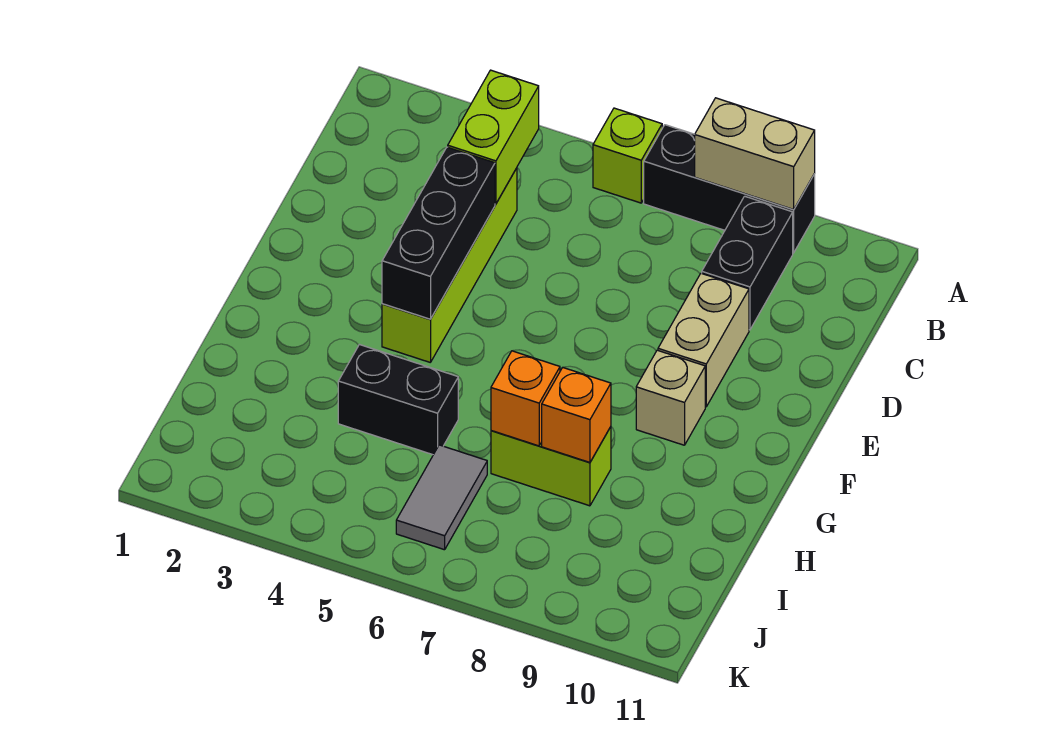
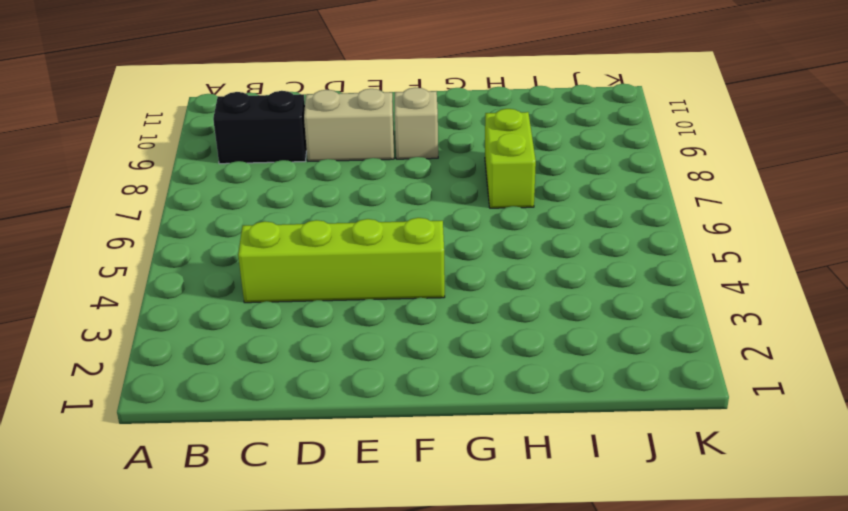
none -> lime brick A6 level 1
none -> black brick A7:A9 level 1
none -> black brick H4:H5 level 1

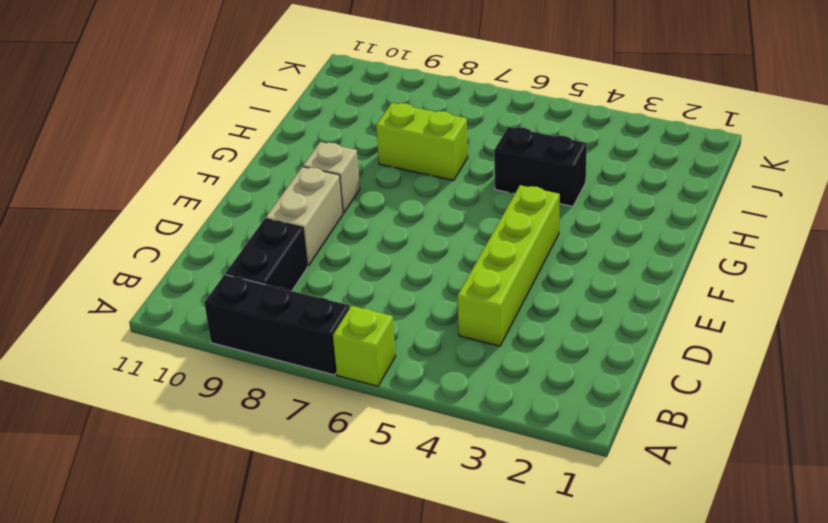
none -> grey tile I6:J6 level 1
none -> tan brick A8:A9 level 2
none -> lime brick B4:C4 level 2

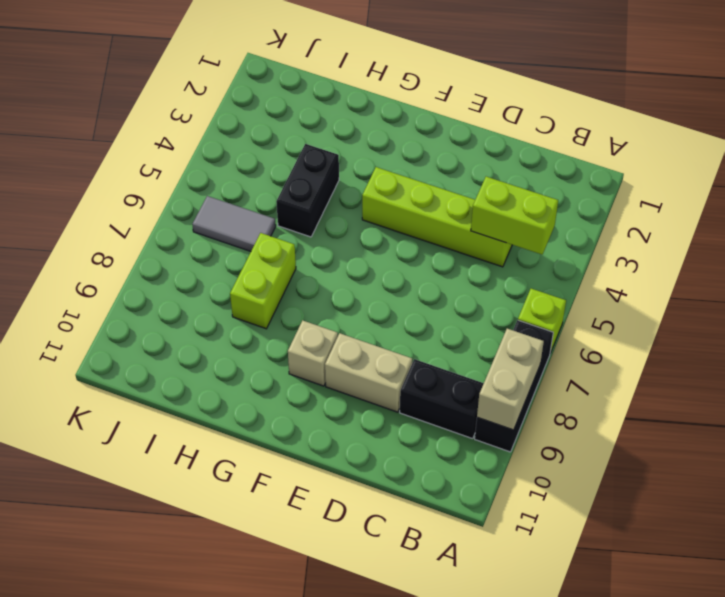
none -> black brick D4:F4 level 2
none -> orange brick H7 level 2
none -> orange brick H8 level 2

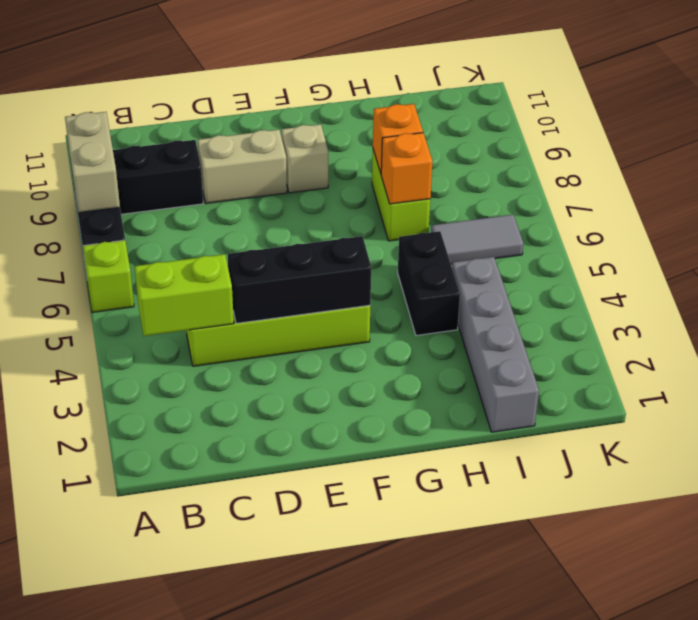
grey brick I1:I4 level 1 -> none

